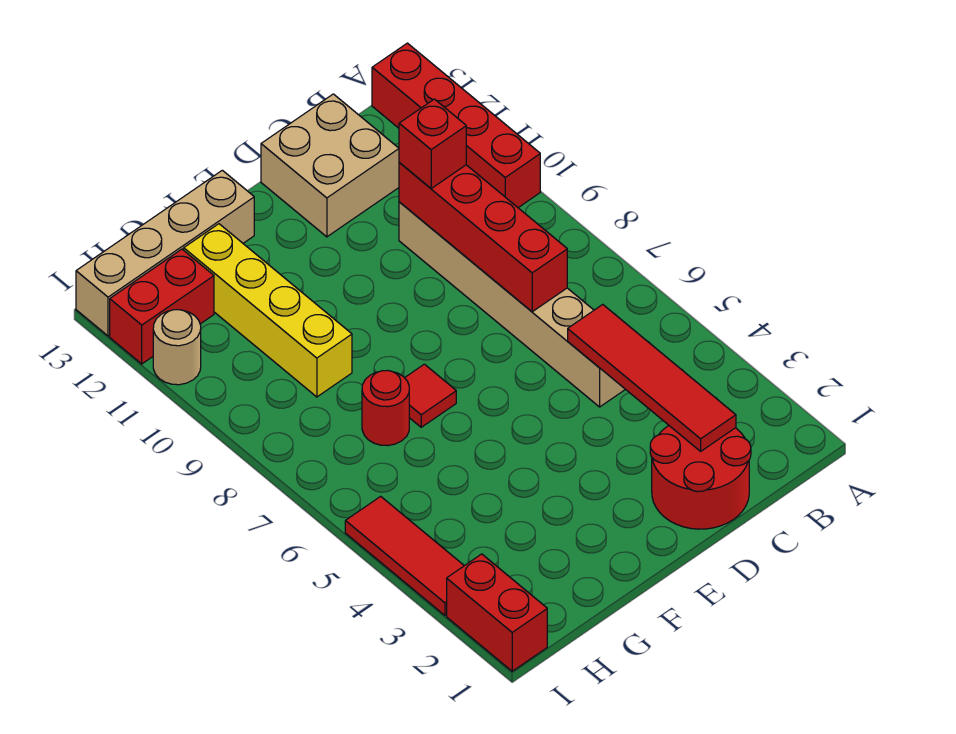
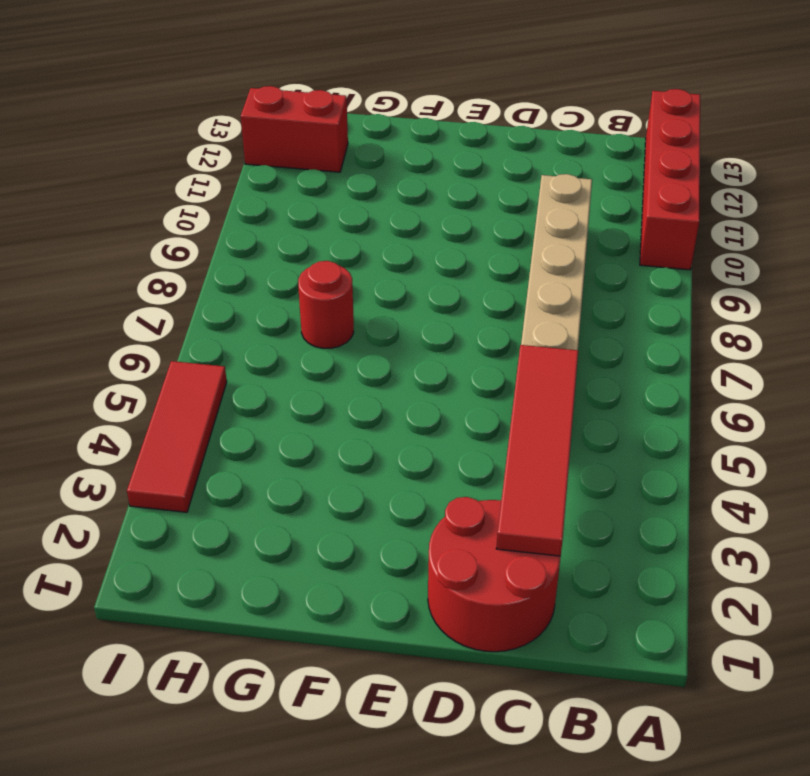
none -> tan brick C12:D13 level 1
none -> red tile F7 level 1
none -> tan brick F13:I13 level 1

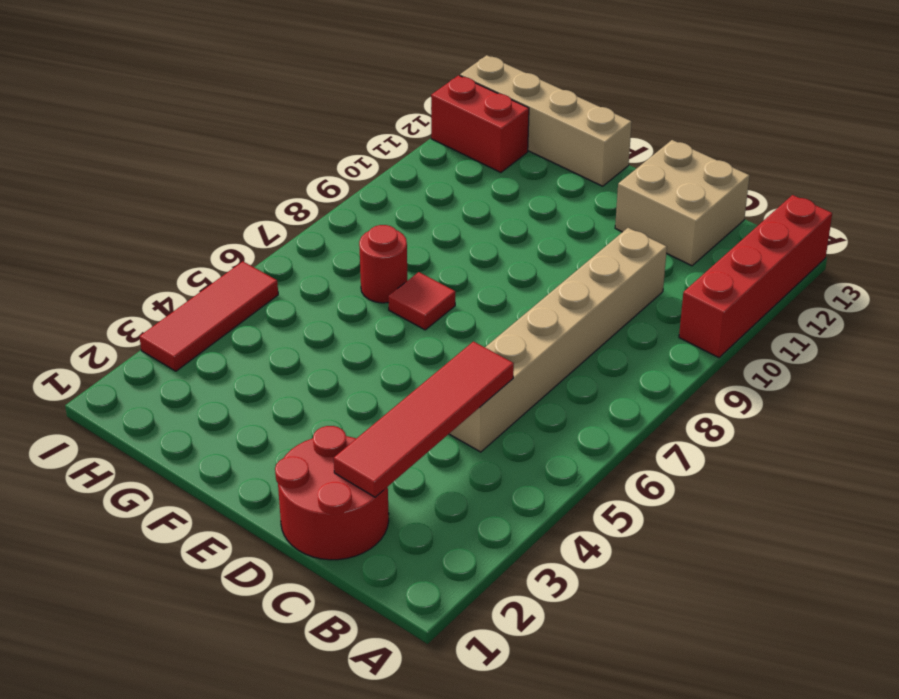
none -> yellow brick G9:G12 level 1
none -> red brick I1:I2 level 1
none -> tan round brick I11 level 1

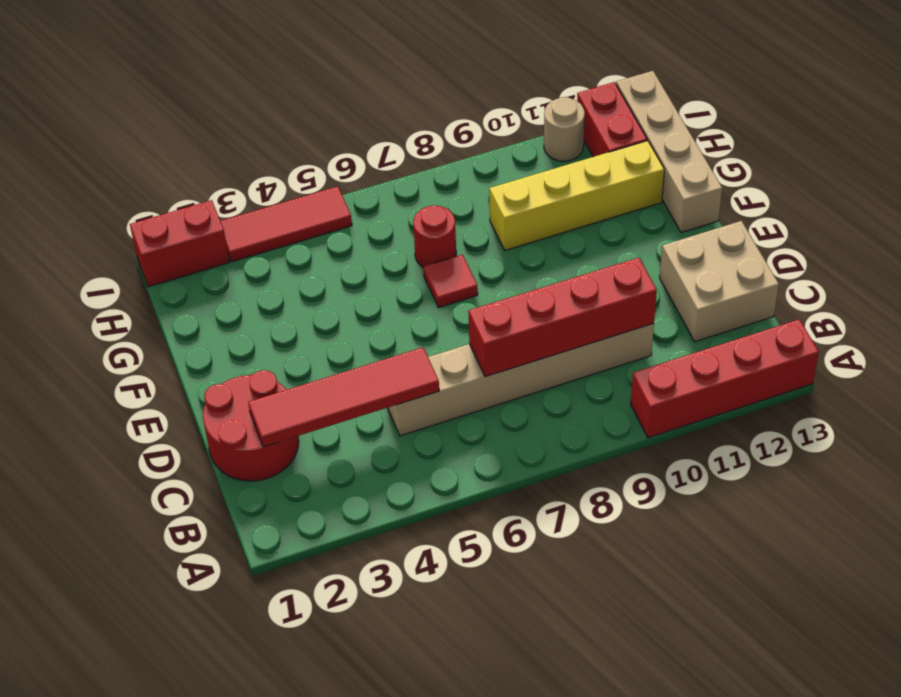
none -> red brick C10 level 3

